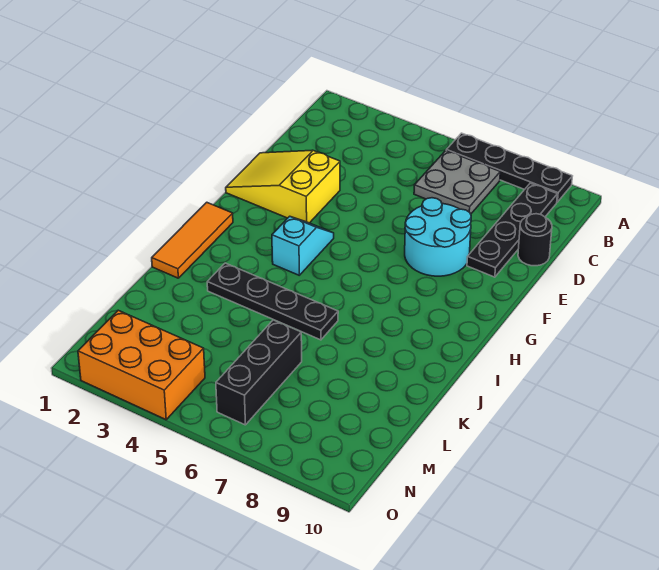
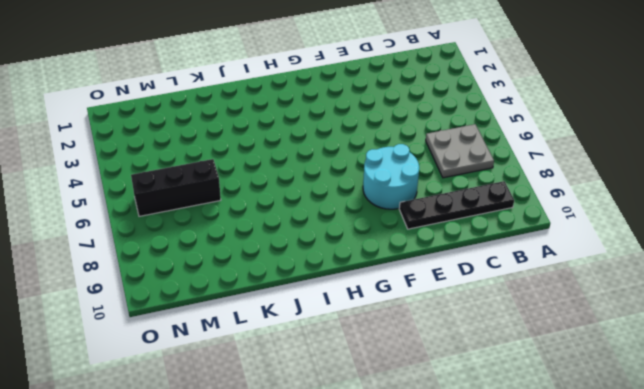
none -> black plate A6:A9 level 1
none -> black round brick D10 level 1

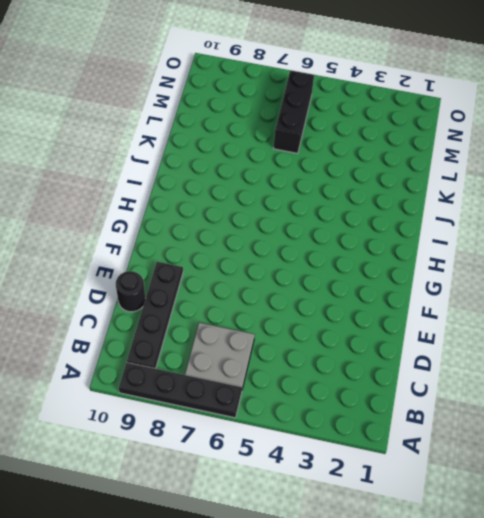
none -> yellow slope E1:F3 level 1 top 3
none -> cyan round brick E7:F8 level 1

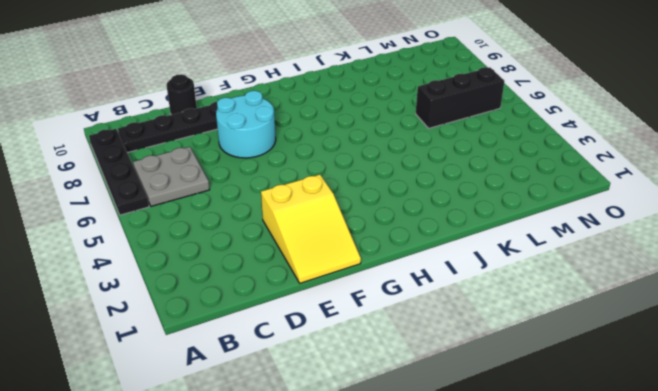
none -> cyan slope G4:H4 level 1 top H
none -> orange tile H1:J1 level 1

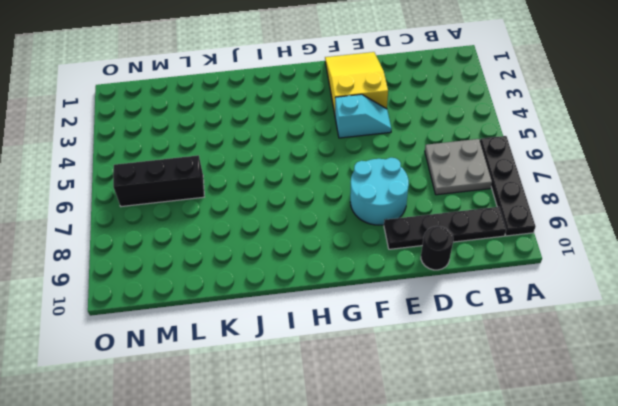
cyan slope E4:F4 level 1 top F -> cyan slope G4:H4 level 1 top H
none -> orange tile H1:J1 level 1
none -> black plate J3:J6 level 1

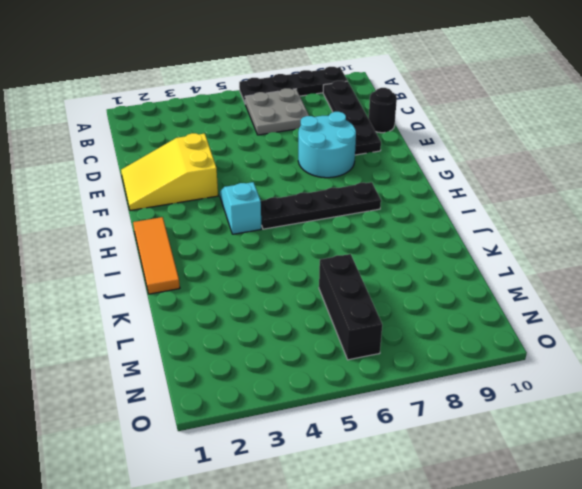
black plate H5:H8 level 1 -> black plate J3:J6 level 1
none -> orange brick N2:O4 level 1

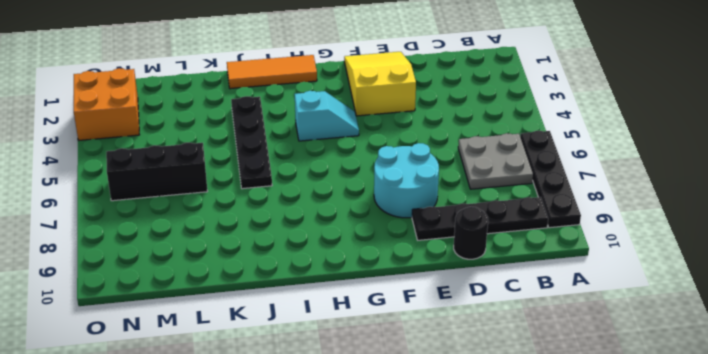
orange brick N2:O3 level 1 -> orange brick N2:O4 level 1

